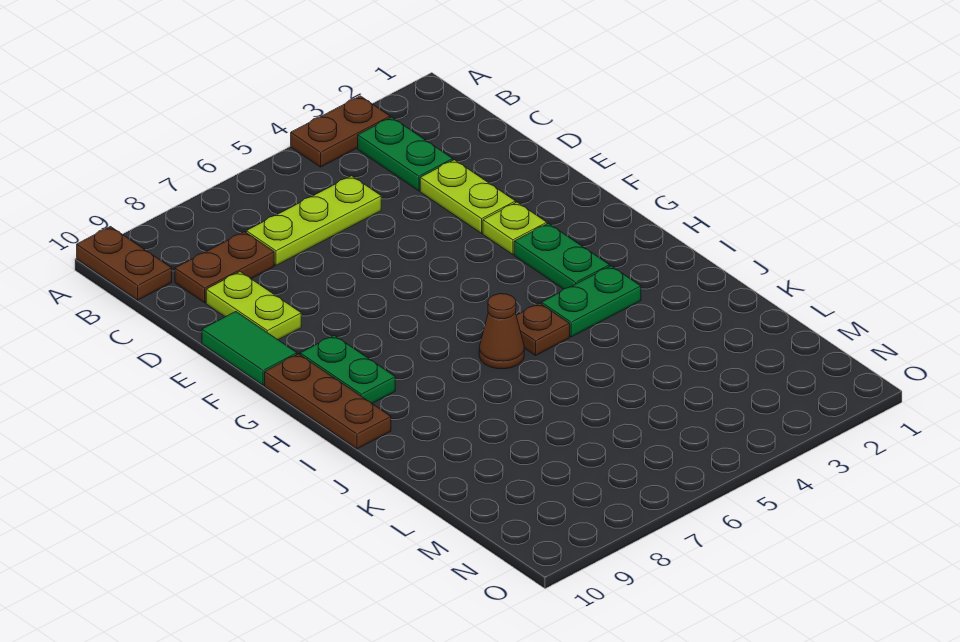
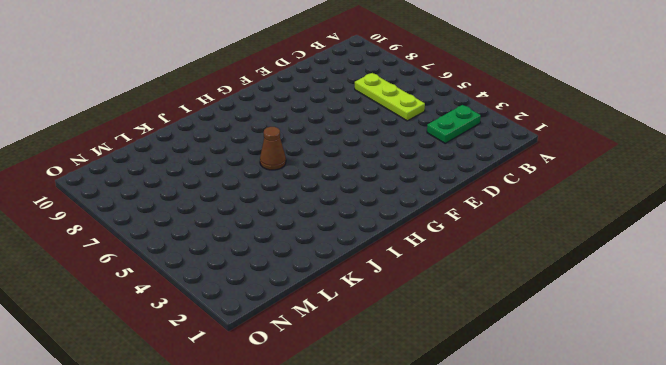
none -> brown plate A3:A4 level 1
none -> brown plate A10:B10 level 1
none -> brown plate C8:C9 level 1

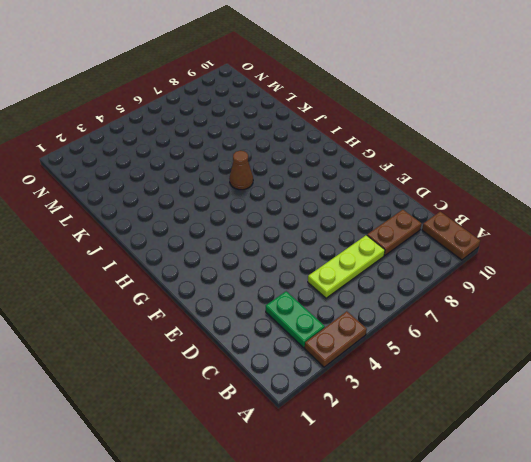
none -> lime plate D3:E3 level 1
none -> lime plate D9:E9 level 1
none -> green tile E10:F10 level 1

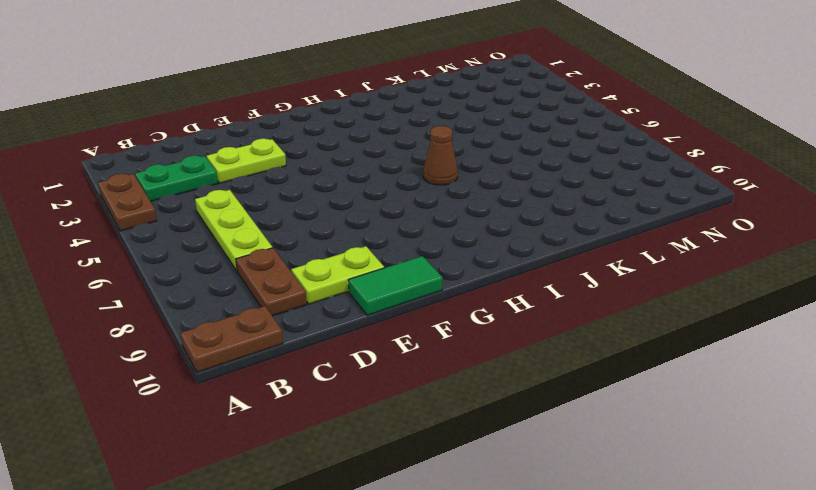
none -> lime plate F3 level 1
none -> green plate G3:H3 level 1
none -> green plate G9:H9 level 1

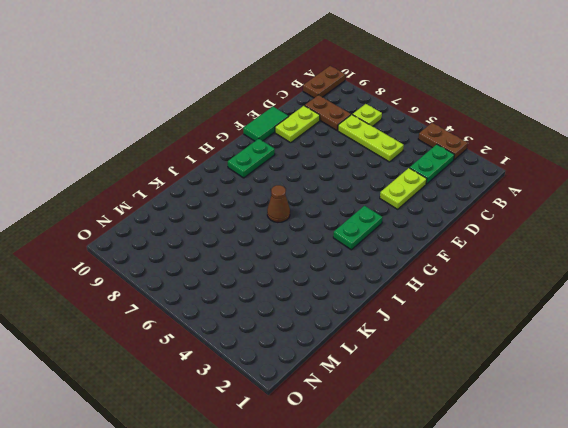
lime plate B7 level 1 -> lime plate F3 level 1
none -> brown plate G10:I10 level 1
none -> green plate I3:I4 level 1
none -> brown plate I5 level 1

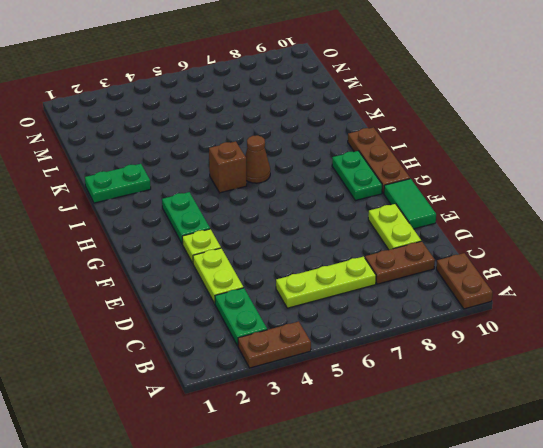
brown brick I5 level 1 -> brown plate I5 level 1
green plate J1:J2 level 1 -> green plate I3:I4 level 1

